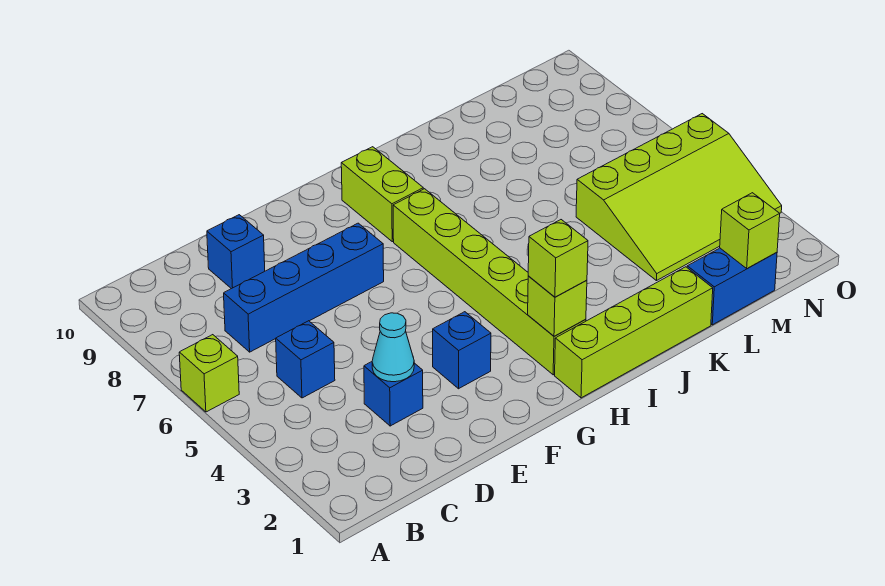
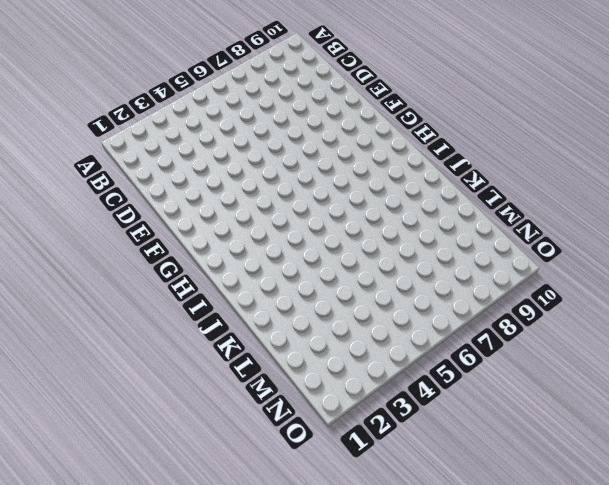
none -> lime brick A6 level 1
none -> blue brick C5 level 1
none -> blue brick C7:F7 level 1

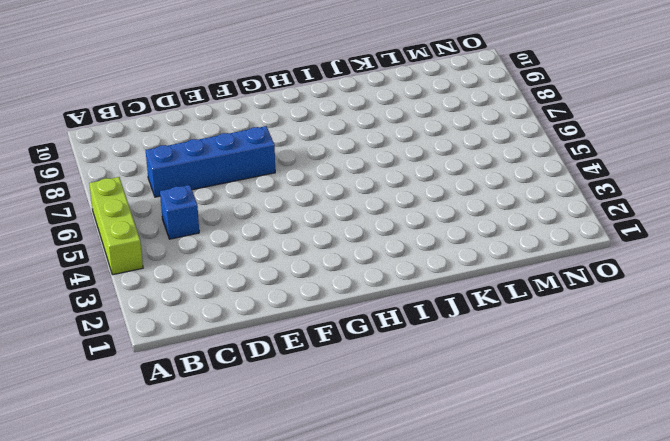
lime brick A4:A6 level 1 -> lime brick A6 level 1
none -> blue brick D3 level 1
none -> blue brick D9 level 1
none -> blue brick F3 level 1

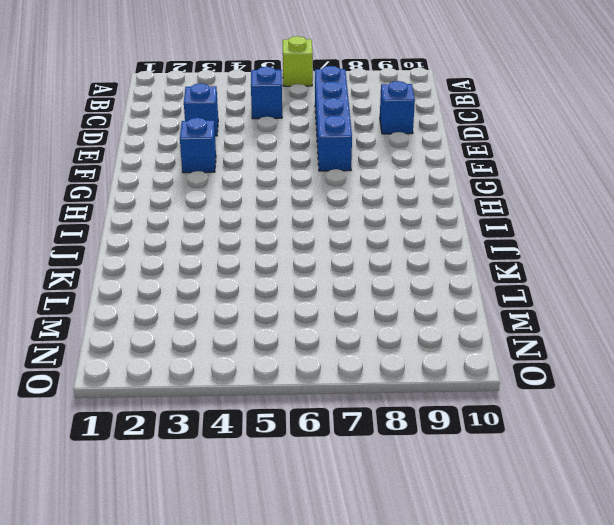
none -> lime brick H1:K1 level 1
none -> lime brick H2:H7 level 1
none -> lime brick H8:H9 level 1

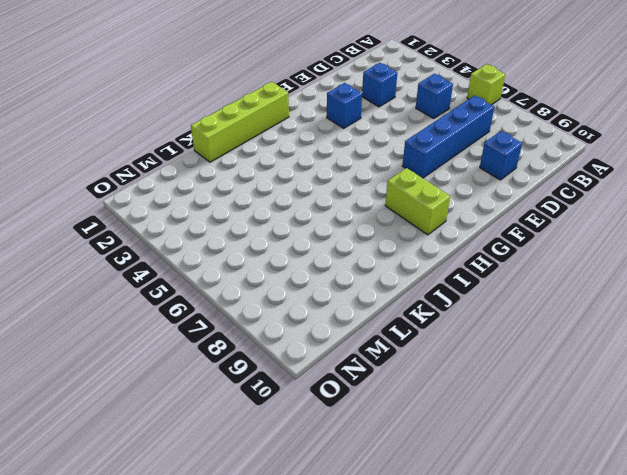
none -> lime brick H2:H7 level 1
none -> blue brick L1:M1 level 1
none -> lime slope L3:O5 level 1 top 5

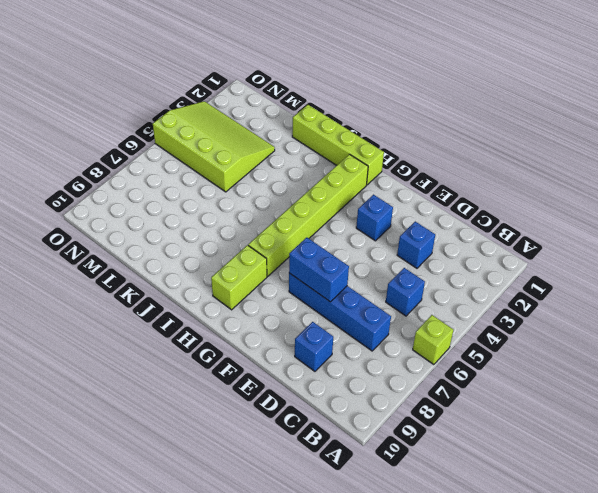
blue brick E7:F7 level 2 -> blue brick L1:M1 level 1
none -> cyan cone D3 level 2
none -> lime brick H2 level 2
none -> lime brick M1 level 2

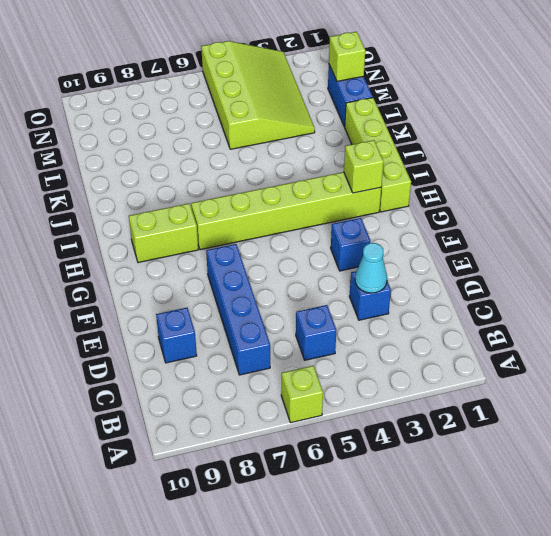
none -> lime brick H2 level 3

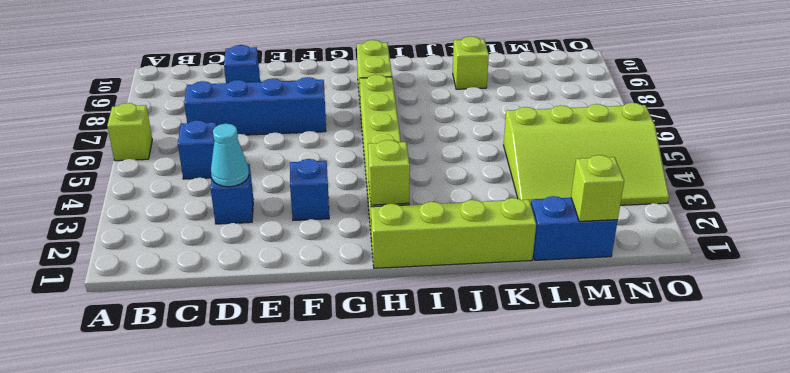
lime brick K9 level 1 -> lime brick H2 level 3

